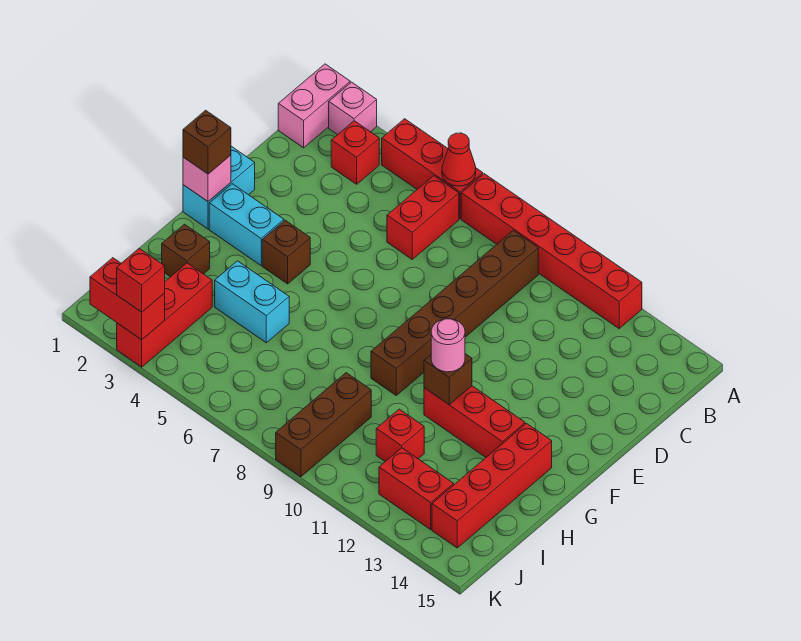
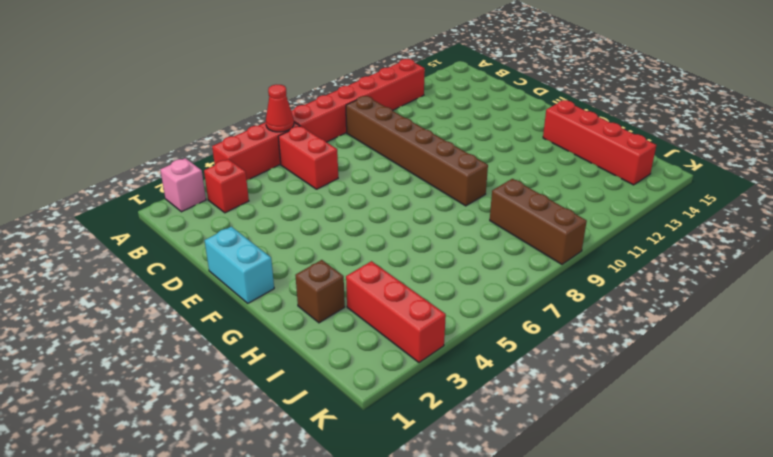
none -> pink brick A1:B1 level 1
none -> cyan brick F2:F3 level 1
none -> brown brick F4 level 1

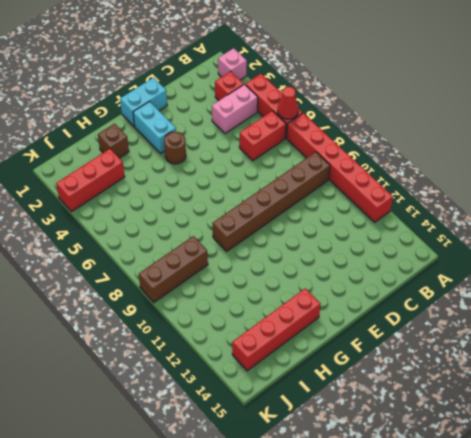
pink brick B4:C4 level 1 -> pink brick A1:B1 level 1
brown round brick F4 level 1 -> brown brick F4 level 1
none -> red brick G11:G13 level 1
none -> cyan brick H4:H5 level 1
none -> red brick I11 level 1

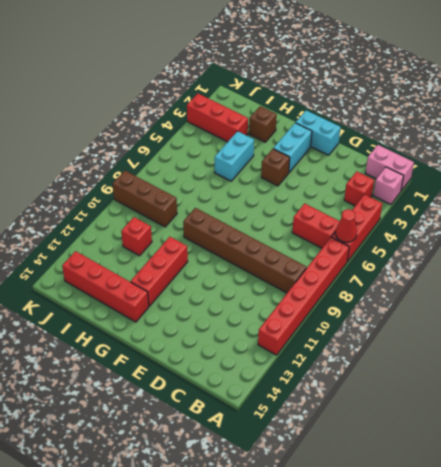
none -> red brick J12:J13 level 1
none -> pink brick F1 level 2
none -> brown brick G11 level 2

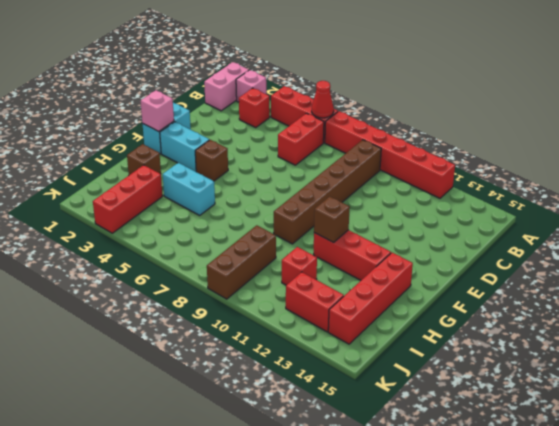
none -> red brick K2:K3 level 2
none -> brown brick F1 level 3
none -> pink round brick G11 level 3

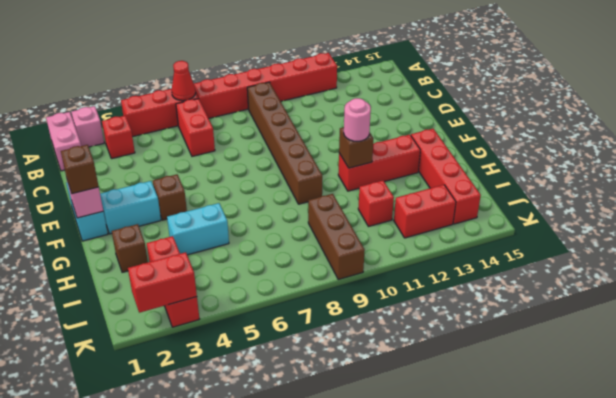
none -> red brick K3 level 3

